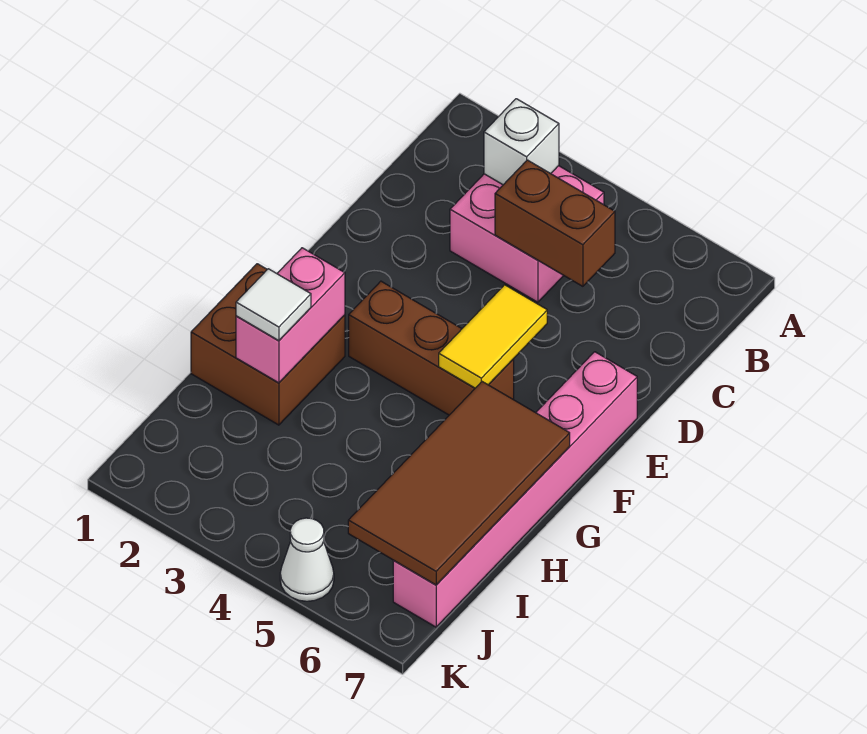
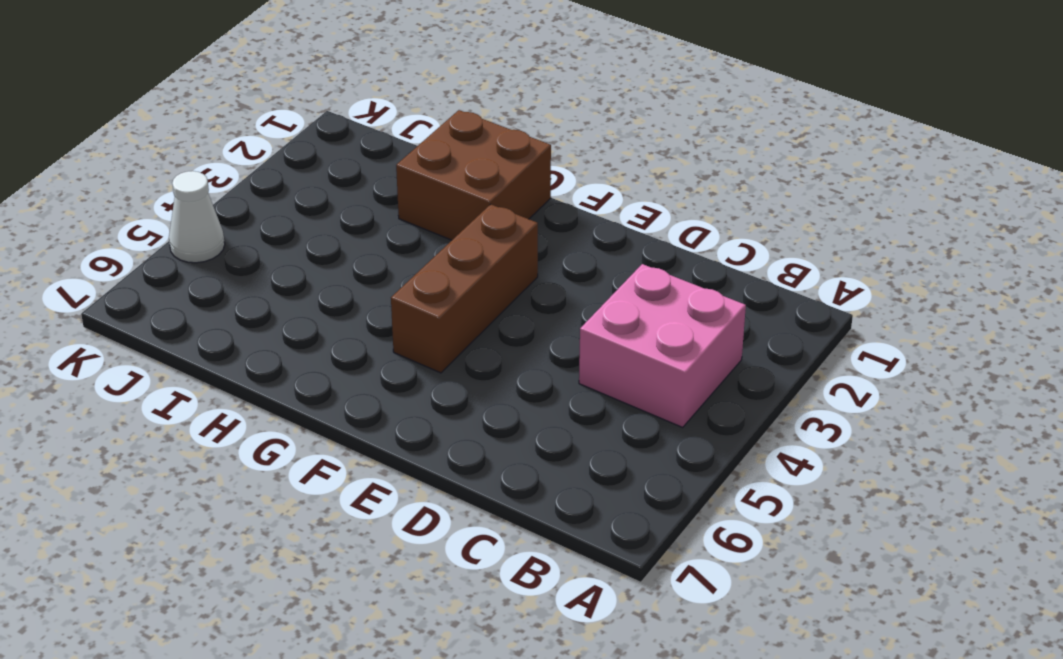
none -> pink brick E7:J7 level 1
none -> white brick B3 level 2

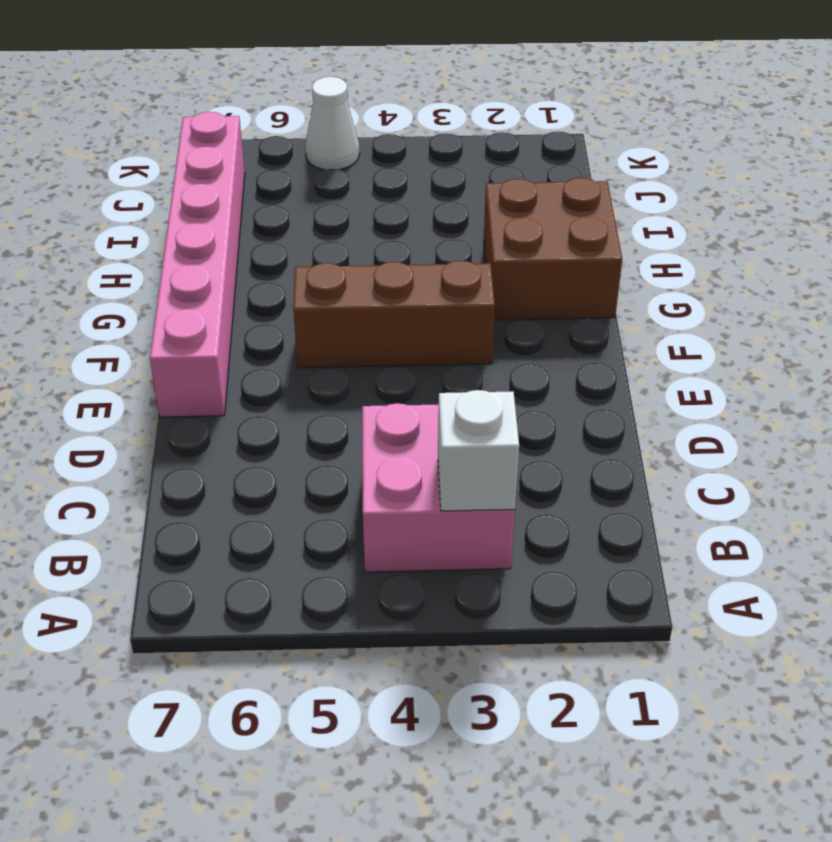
none -> brown brick C4:C5 level 2
none -> yellow tile E5:F5 level 2

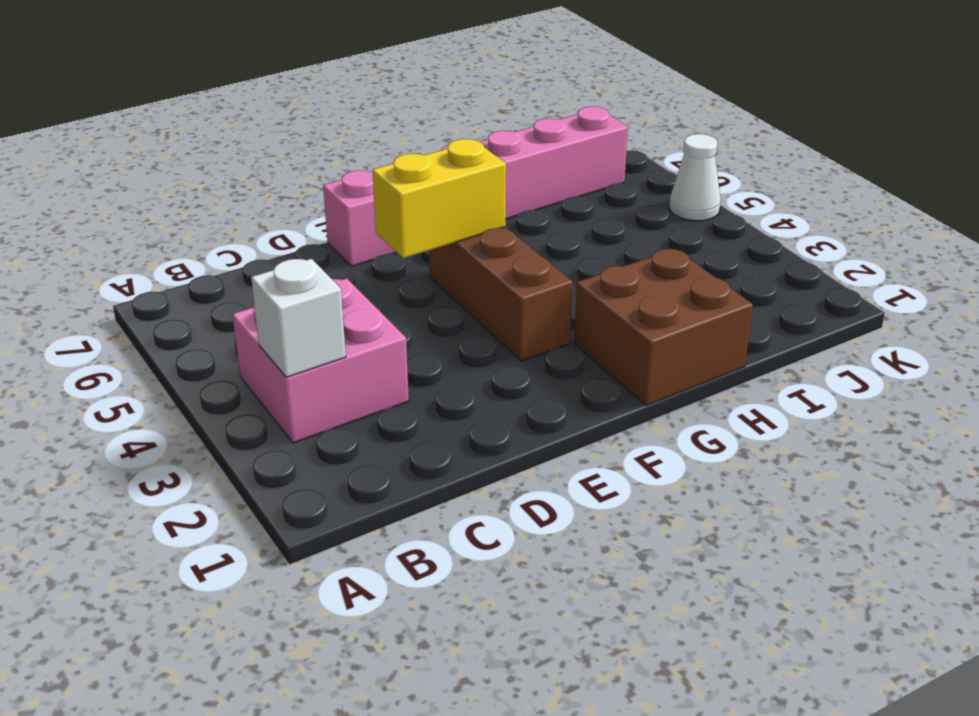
yellow brick E5:F5 level 2 -> yellow tile E5:F5 level 2
none -> brown brick C4:C5 level 2
none -> pink brick G2:H2 level 2

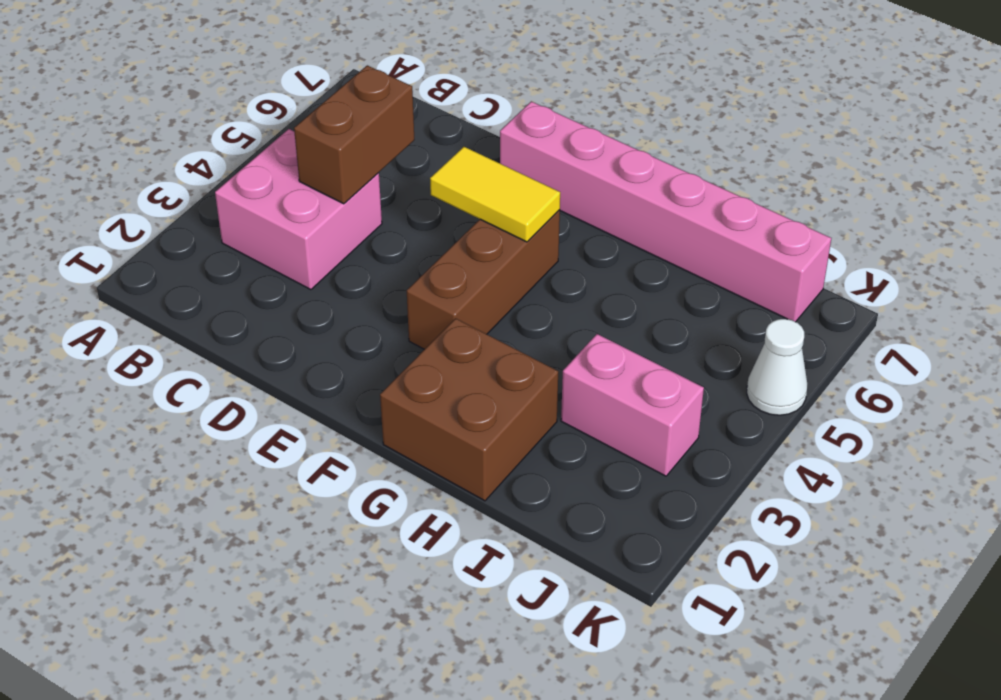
pink brick I3:J3 level 1 -> pink brick G2:H2 level 2
none -> white brick B3 level 2
none -> brown tile G6:J7 level 2

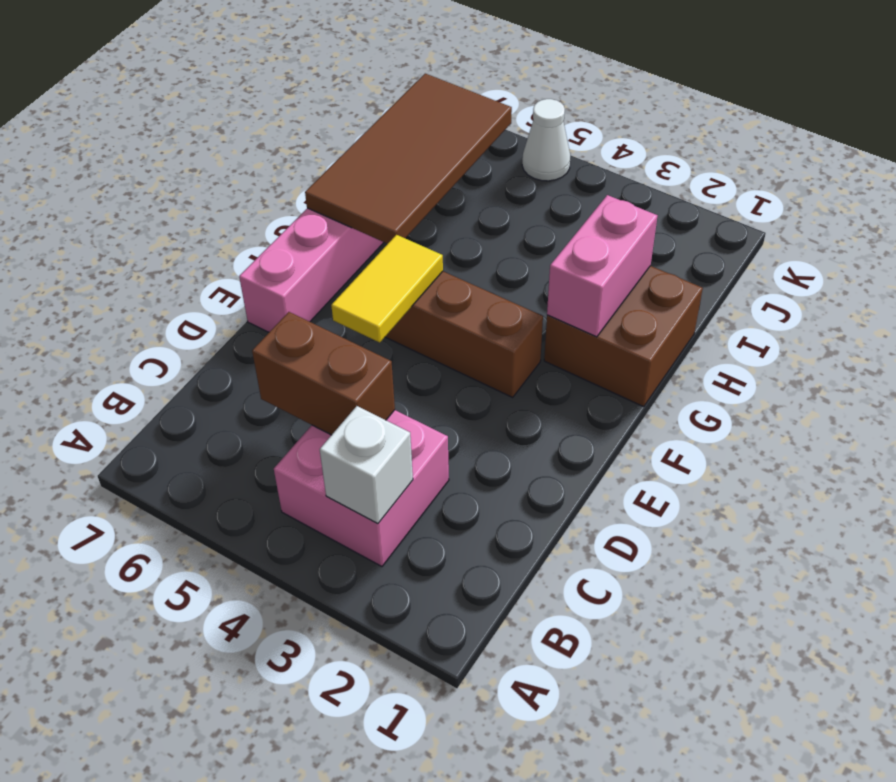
none -> white tile H2 level 3

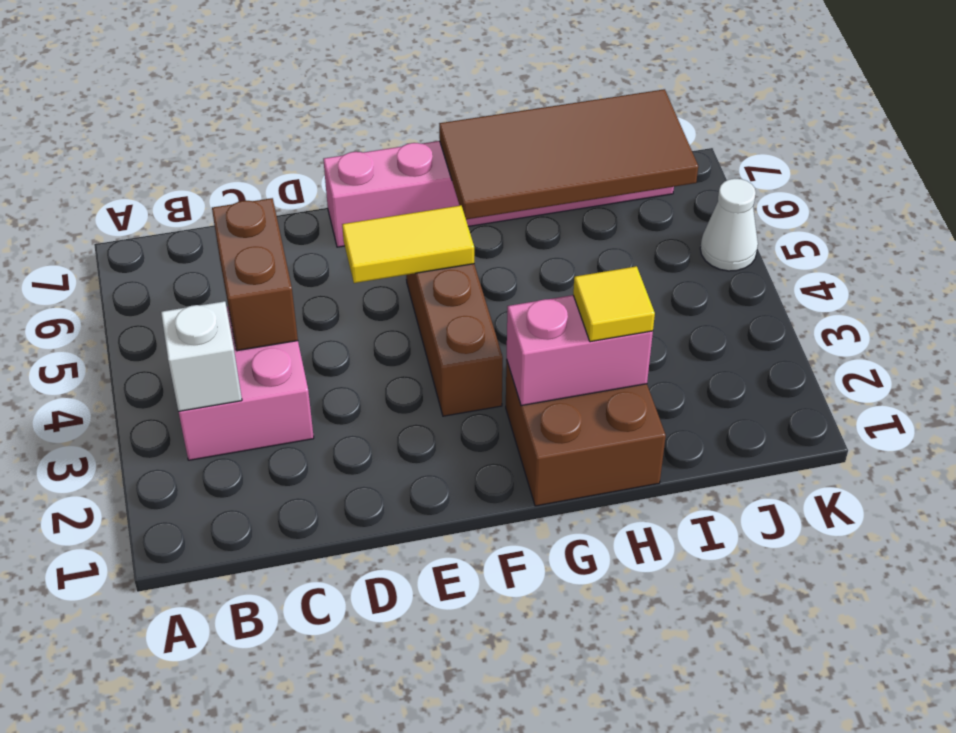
yellow tile H2 level 3 -> white tile H2 level 3

